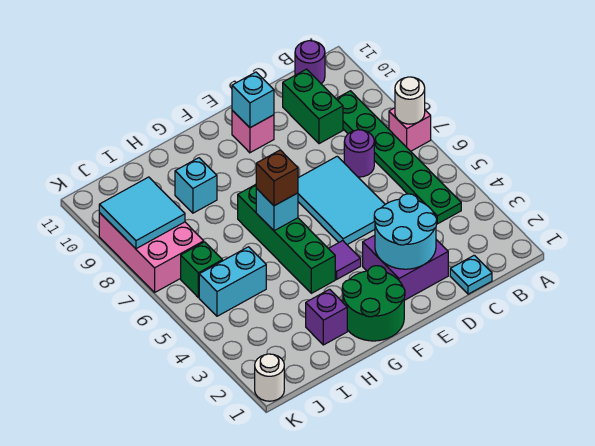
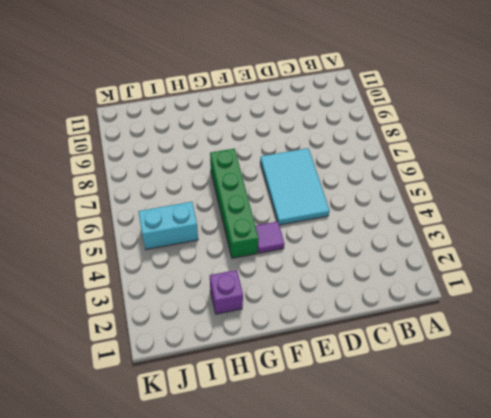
none -> pink brick A7 level 1
none -> green plate B4:B9 level 1
none -> purple round brick B11 level 1

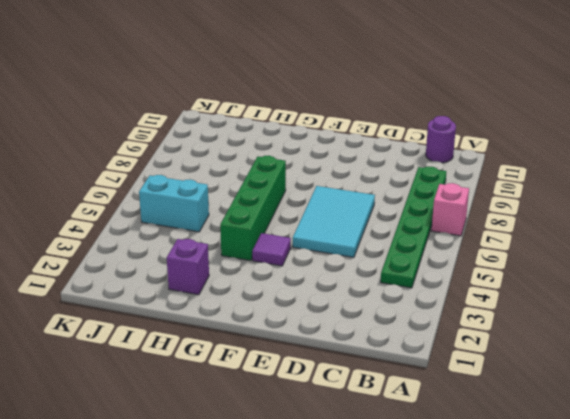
none -> cyan plate C1 level 1
none -> purple round brick C7 level 1
none -> green brick C9:C10 level 1

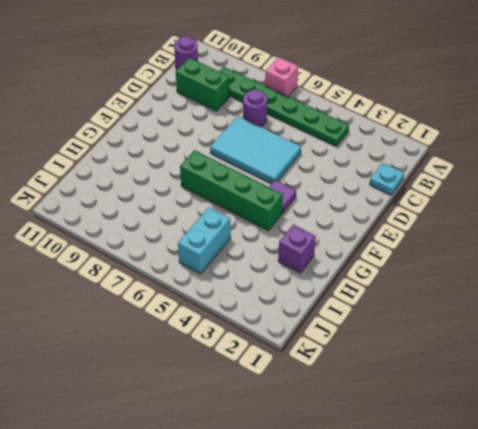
none -> purple brick D2:E3 level 1
none -> pink brick E10 level 1
none -> green round brick F1:G2 level 1

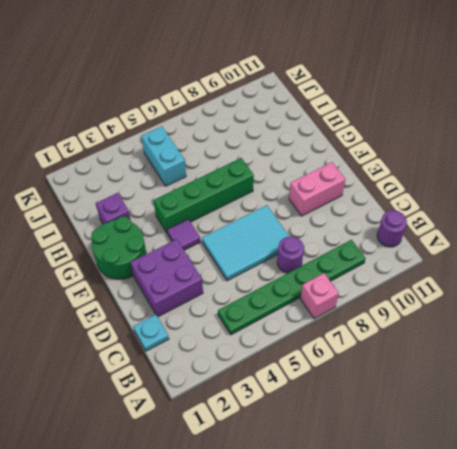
pink brick E9:E10 level 1 -> pink brick E10 level 1
none -> green brick C9:C10 level 1
none -> cyan brick H9 level 1
none -> green brick J6 level 1

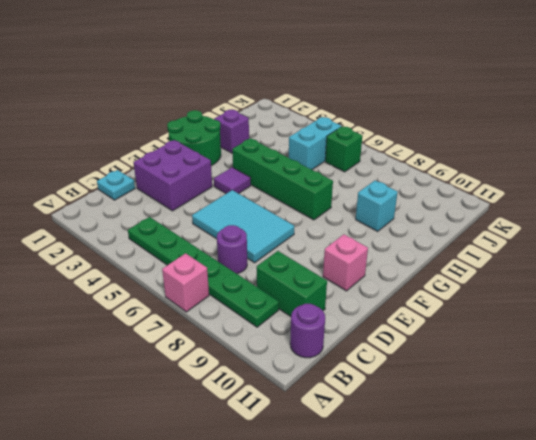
none -> pink brick J7:K9 level 1
none -> white round brick K1 level 1
none -> white round brick A7 level 2

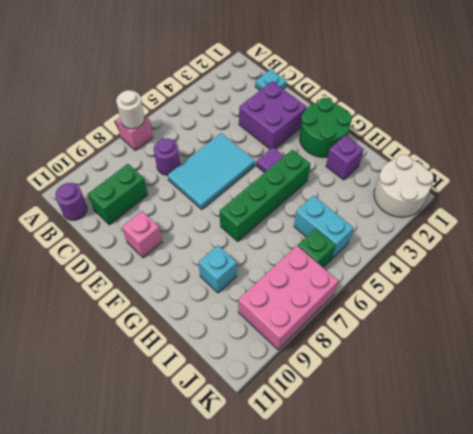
white round brick J1:K2 level 1 -> white round brick K1 level 1
none -> green plate B4:B9 level 1
none -> cyan round brick D2:E3 level 2
none -> cyan brick E10 level 2

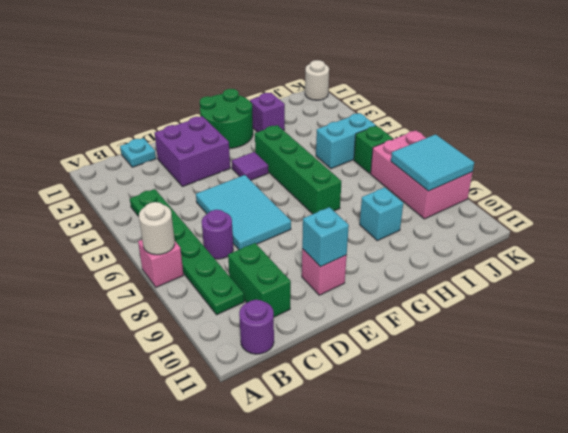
none -> cyan round brick D2:E3 level 2
none -> cyan brick G6 level 2
none -> brown brick G6 level 3

